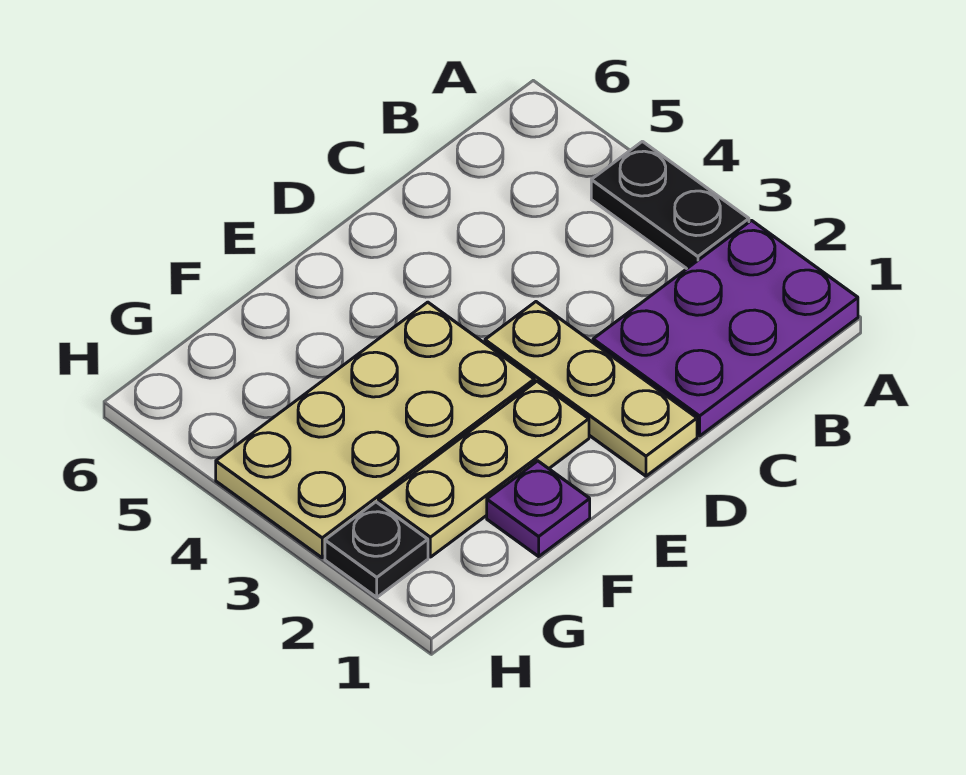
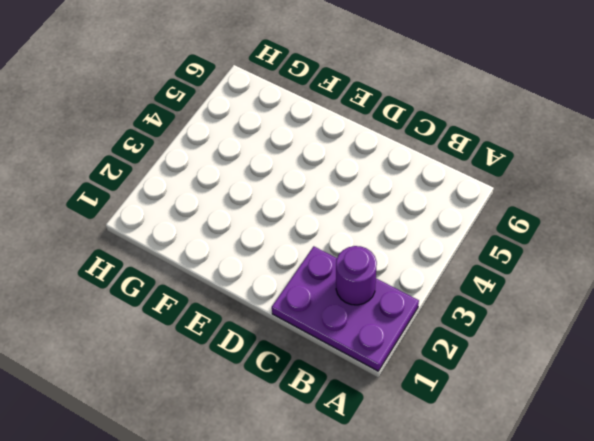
purple round brick B2 level 2 -> none
none -> black plate A3:A4 level 1
none -> tan plate D1:D3 level 1

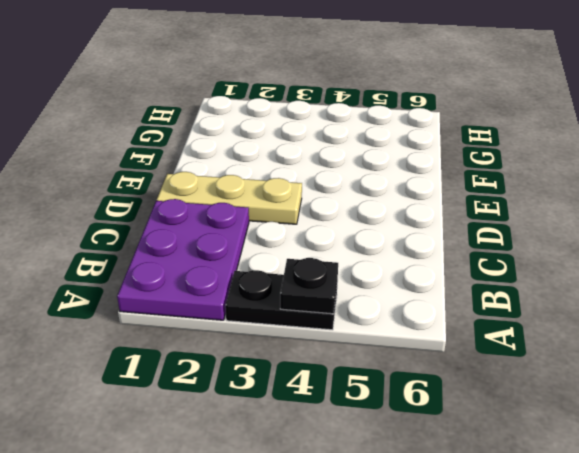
black plate A4 level 2 -> black plate H2 level 1
none -> tan plate E2:G2 level 1
none -> tan plate E3:H4 level 1

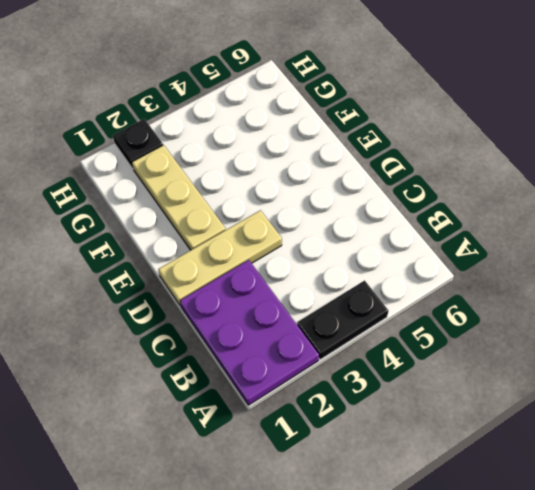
none -> tan plate E3:H4 level 1
none -> purple plate F1 level 1

